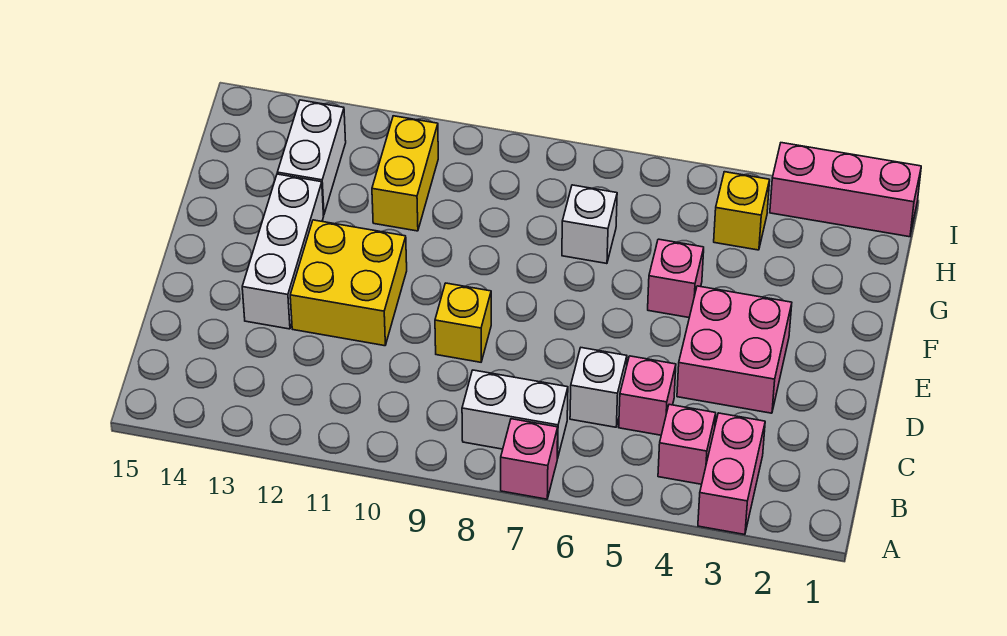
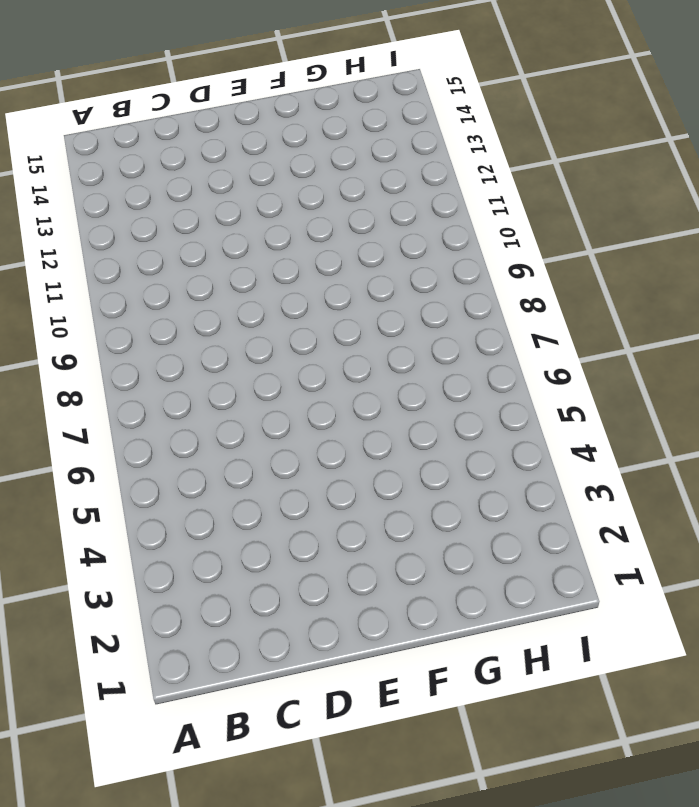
none -> pink brick A3:B3 level 1
none -> pink brick A7 level 1
none -> pink brick B4 level 1

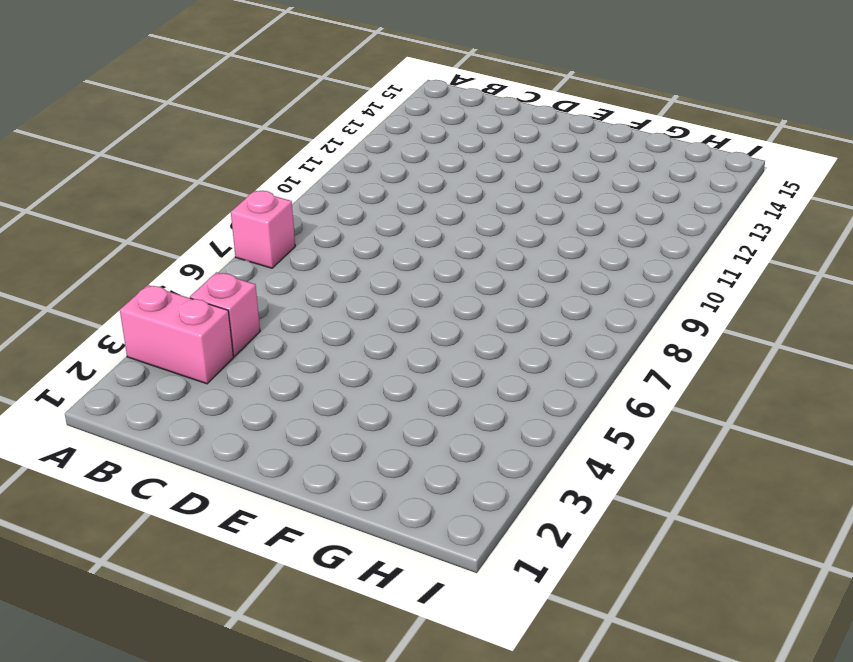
none -> white brick B7:B8 level 1
none -> pink brick C5 level 1
none -> white brick C6 level 1

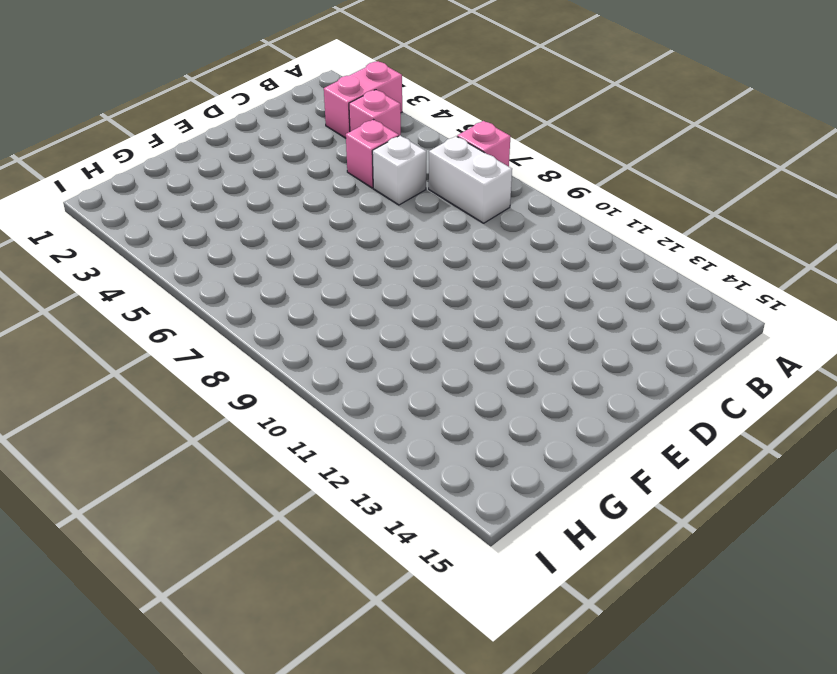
none -> pink brick D3:E4 level 1
none -> yellow brick D9 level 1
none -> yellow brick D11:E12 level 1

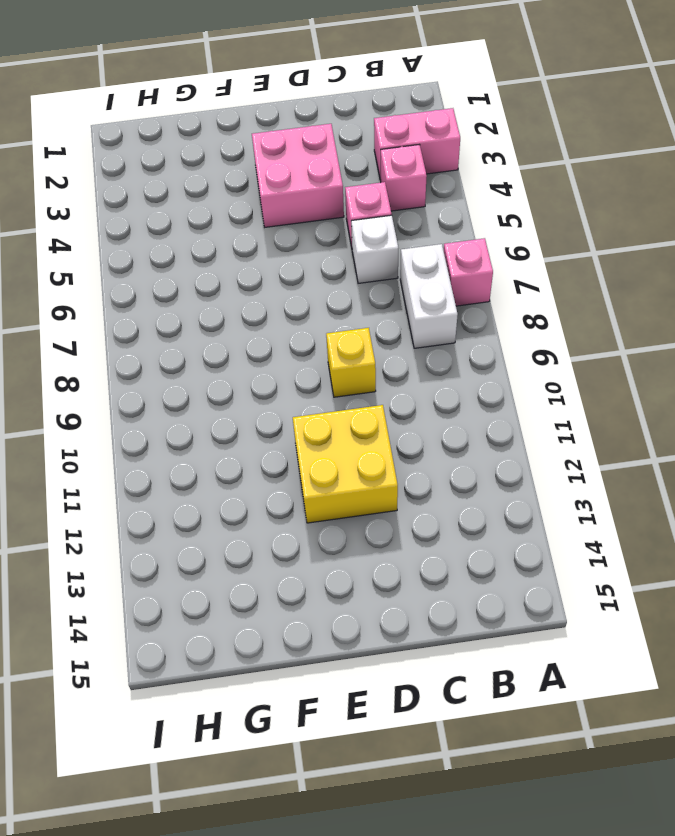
none -> white brick D13:F13 level 1
none -> pink brick F5 level 1
none -> white brick G7 level 1

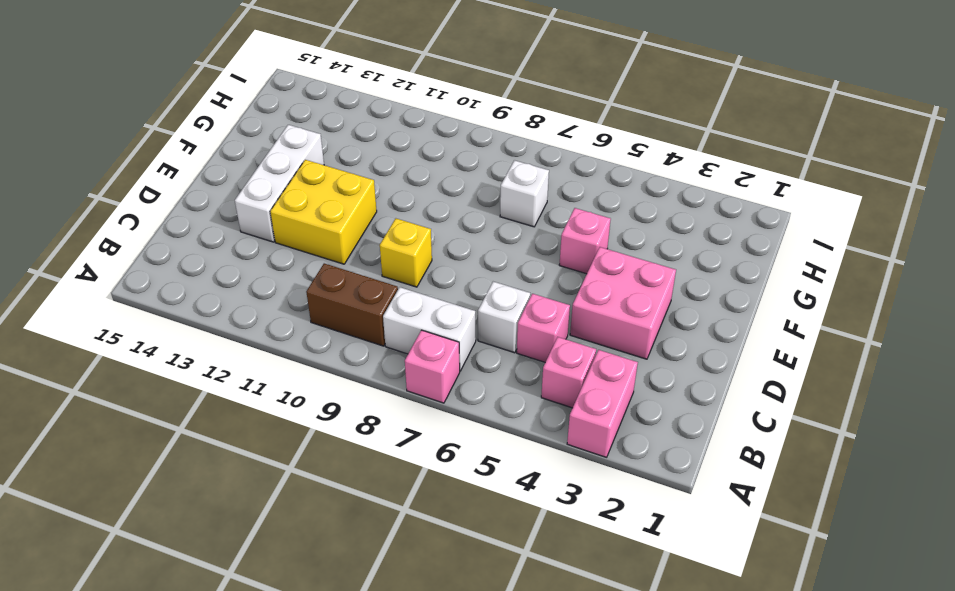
brown brick B9:B10 level 1 -> none
none -> yellow brick G11:H11 level 1
none -> white brick G13:H13 level 1
none -> yellow brick H4 level 1

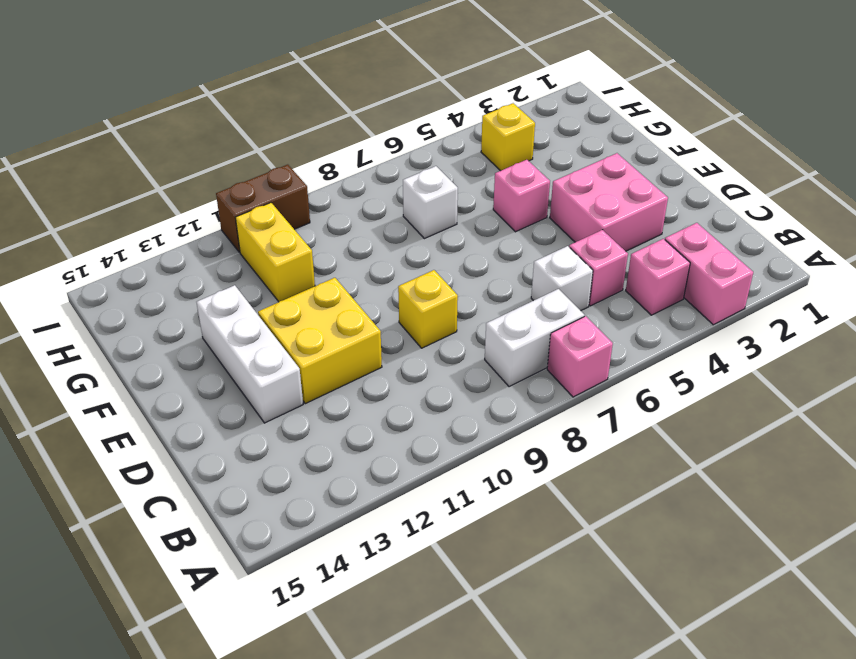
brown brick I10:I11 level 1 -> none
none -> white brick G13:H13 level 1
none -> pink brick I1:I3 level 1

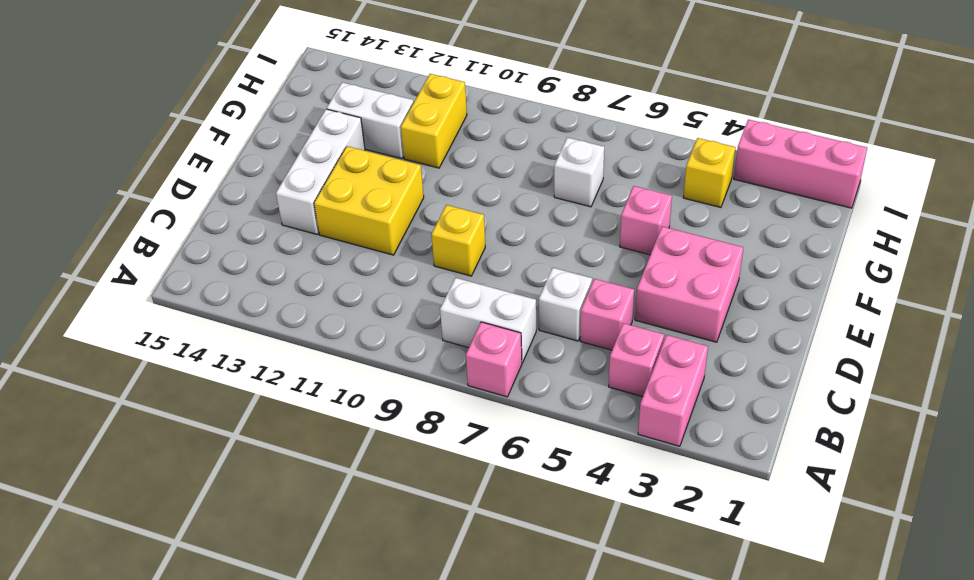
white brick G12:G13 level 1 -> white brick G13:H13 level 1

